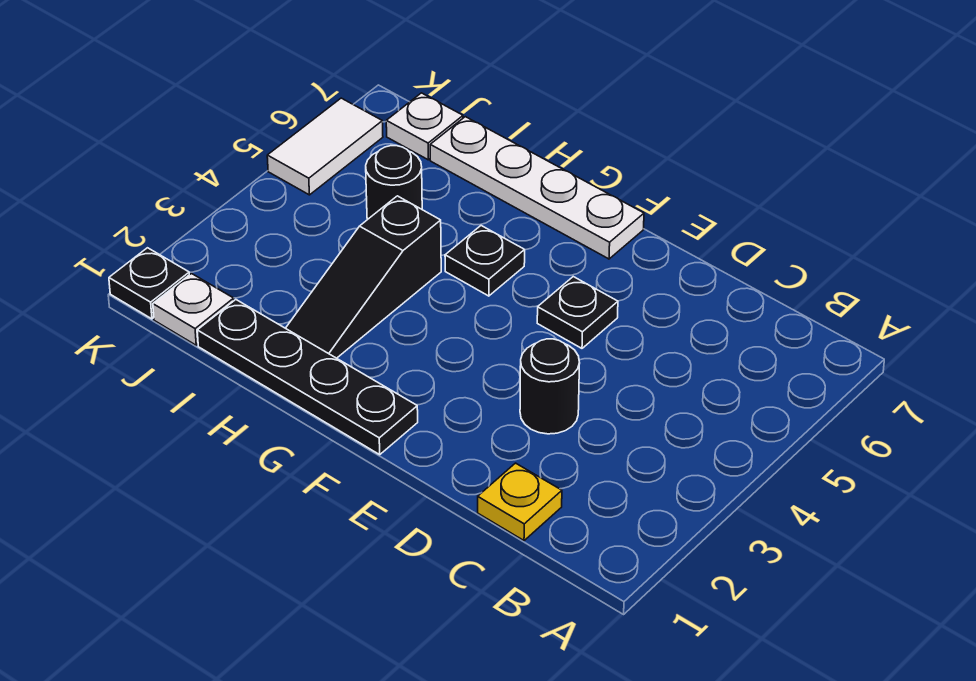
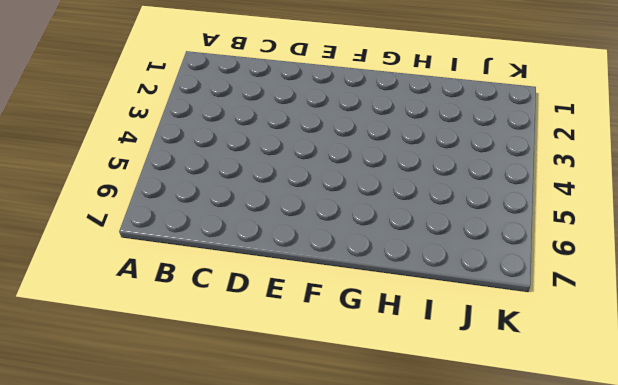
none -> yellow plate C1 level 1
none -> black round brick D3 level 1
none -> black plate E5 level 1

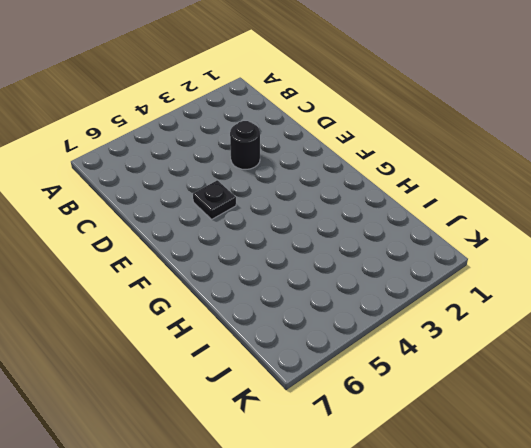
none -> yellow plate C1 level 1
none -> black plate F1:I1 level 1
none -> white plate F7:I7 level 1

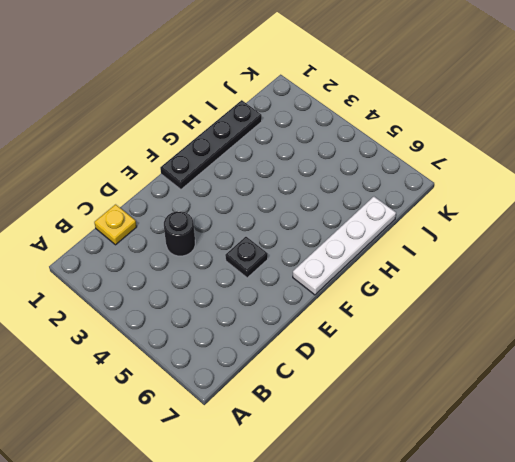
none -> black plate G5 level 1
none -> black slope H2:H4 level 1 top 4
none -> black round brick I5 level 1

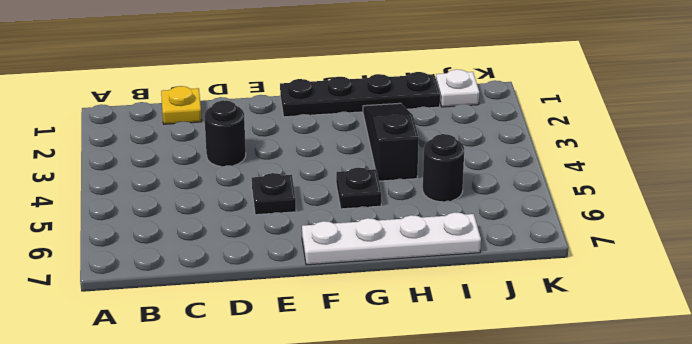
none -> white plate J7 level 1
none -> black plate K1 level 1
none -> white tile K5:K6 level 1

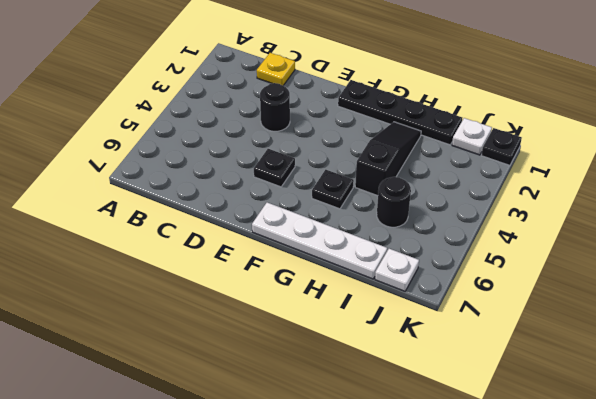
none -> white tile K5:K6 level 1

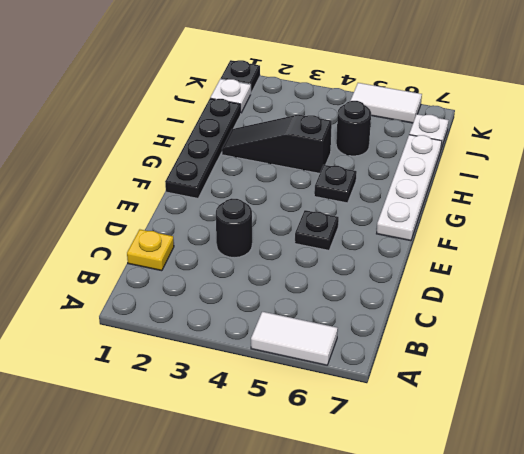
white tile A5:A6 level 1 -> none

